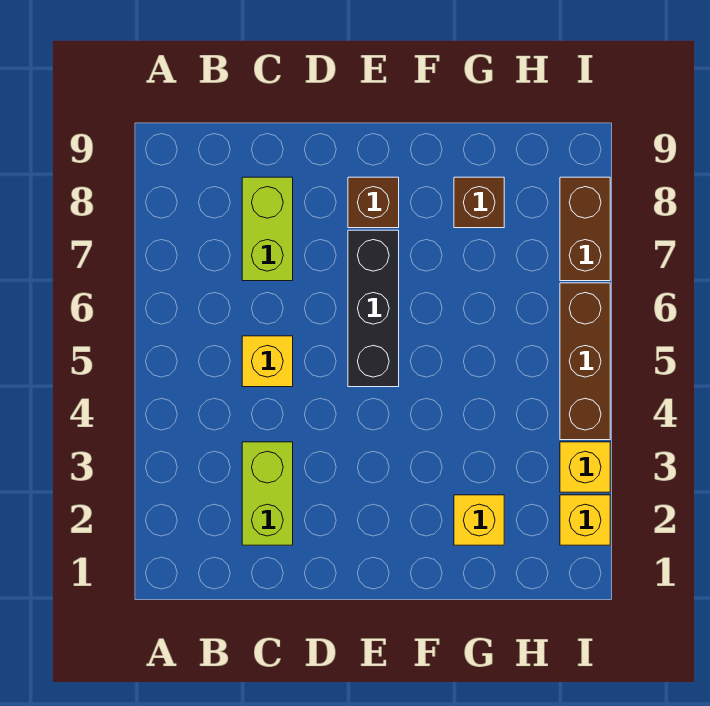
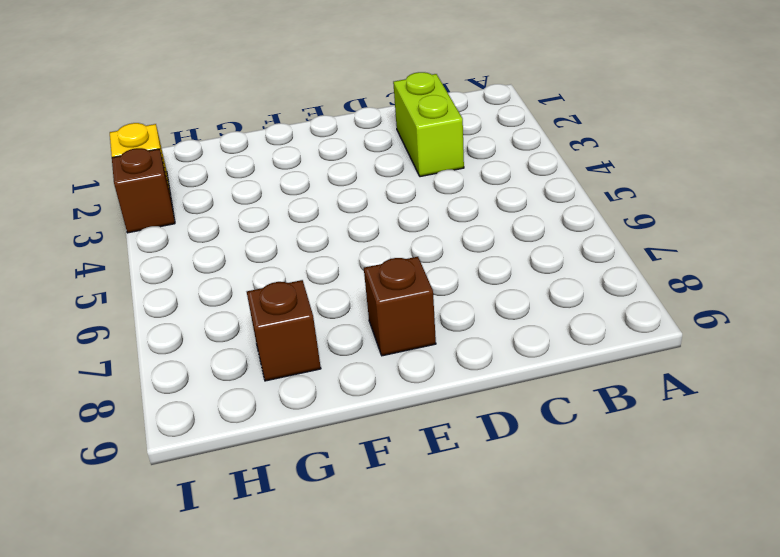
brown brick I3 level 1 -> yellow brick I3 level 1
none -> yellow brick C5 level 1
none -> lime brick C7:C8 level 1

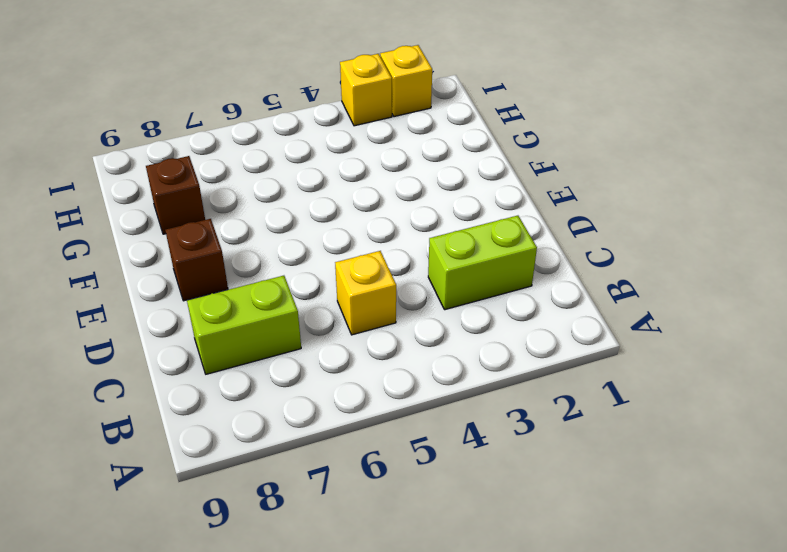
none -> black brick E5:E7 level 1
none -> yellow brick G2 level 1

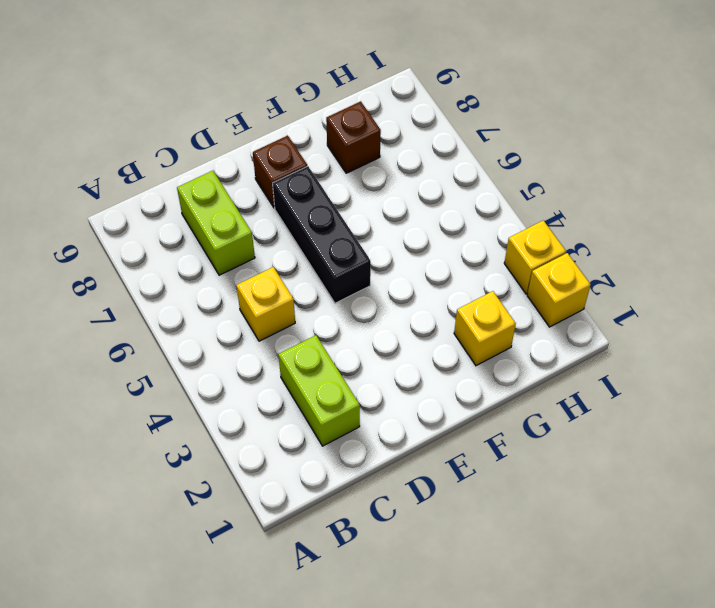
none -> brown brick I4:I6 level 1
none -> brown brick I7:I8 level 1

